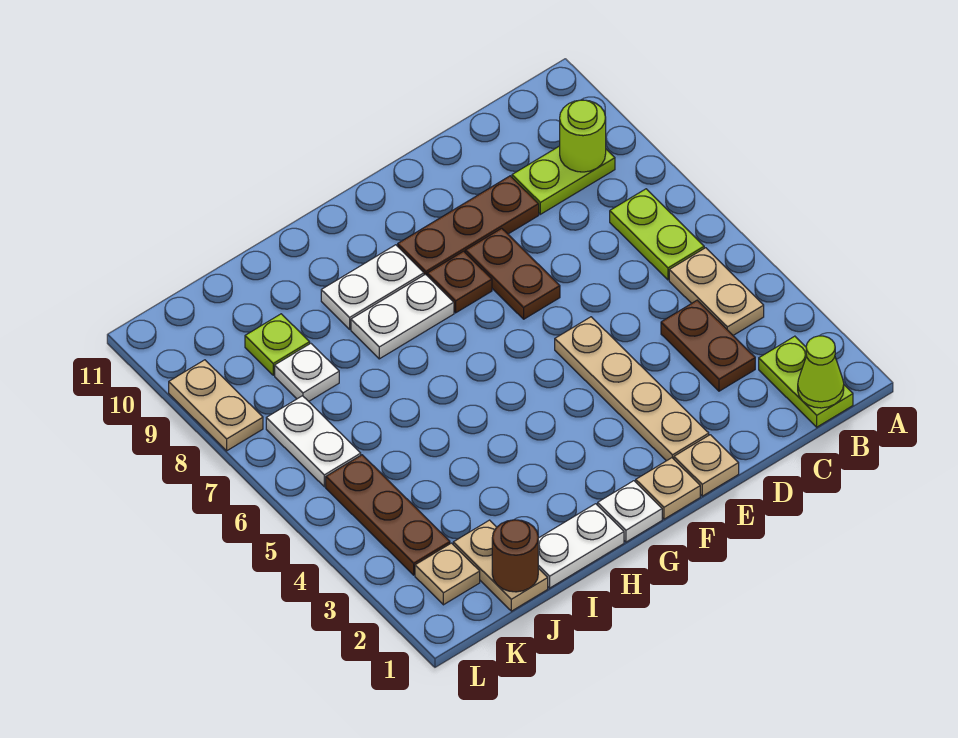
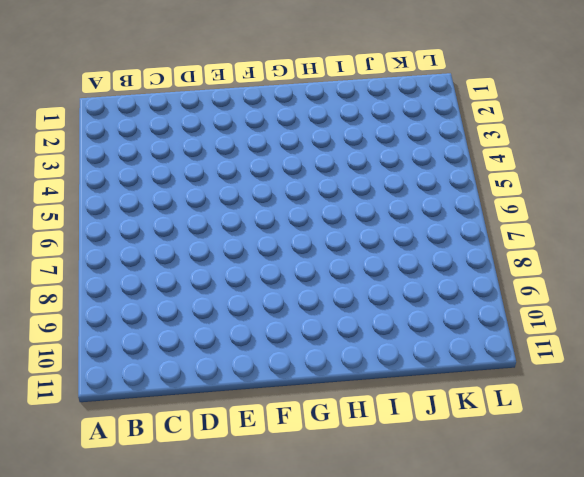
none -> lime plate B1:B2 level 1
none -> tan plate B4:B5 level 1
none -> lime plate B6:B7 level 1

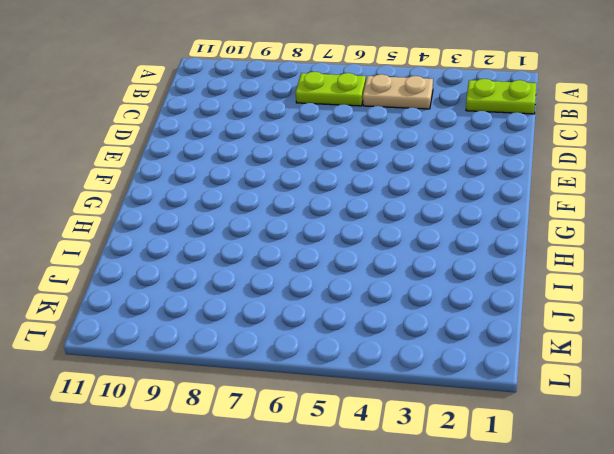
none -> lime plate B9:C9 level 1
none -> brown plate C3:C4 level 1
none -> brown plate D9:F9 level 1

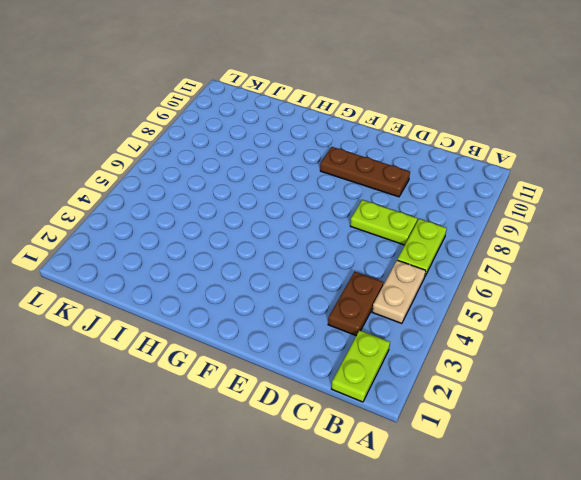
lime plate C7:D7 level 1 -> lime plate B9:C9 level 1
none -> tan plate E1 level 1
none -> tan plate E2:E5 level 1
none -> brown plate E7:E8 level 1

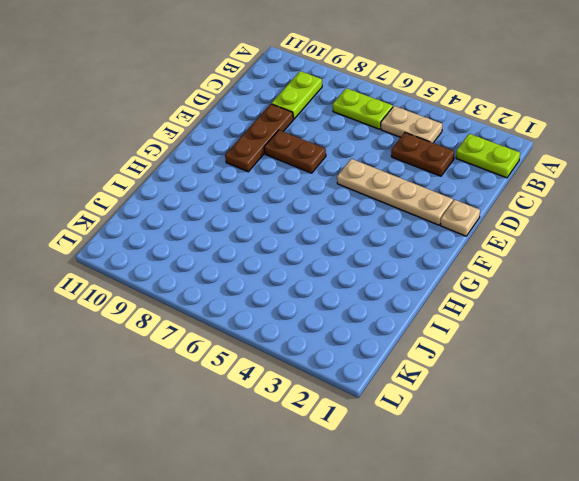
none -> tan plate F1 level 1
none -> brown plate F8 level 1
none -> white plate G1 level 1

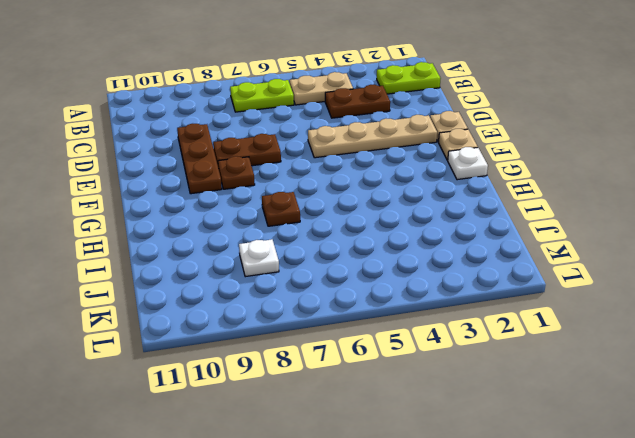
brown plate H7 level 1 -> none
none -> lime plate B9:C9 level 1
none -> white plate G8:H8 level 1
none -> white plate G9:H9 level 1

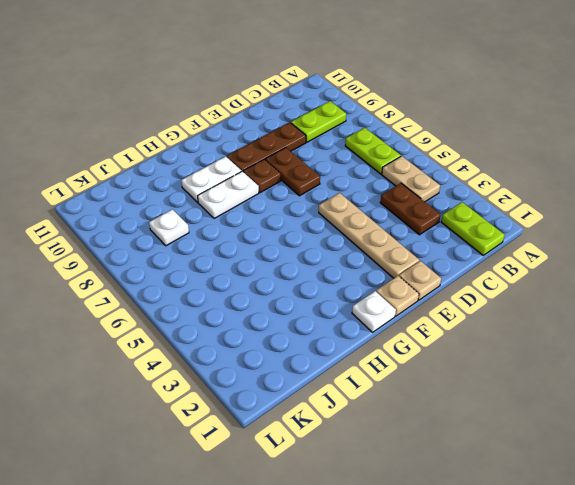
none -> white plate H1:I1 level 1
none -> tan plate J1:J2 level 1
none -> lime plate J9 level 1

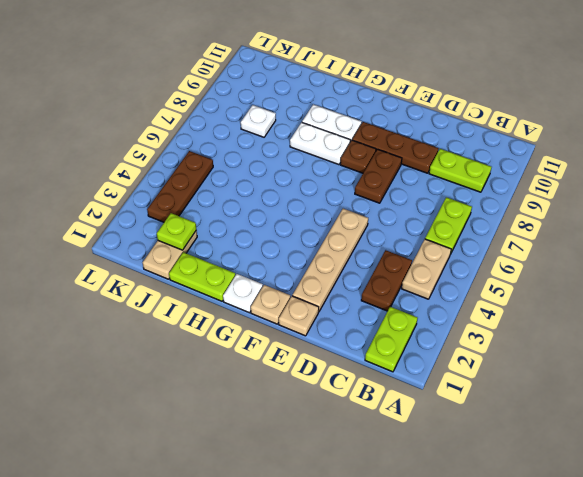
lime plate H1:I1 level 1 -> white plate H1:I1 level 1
lime plate J2 level 2 -> lime plate J9 level 1
none -> tan plate K2 level 1
none -> white plate K6:K7 level 1
none -> tan plate L8:L9 level 1

